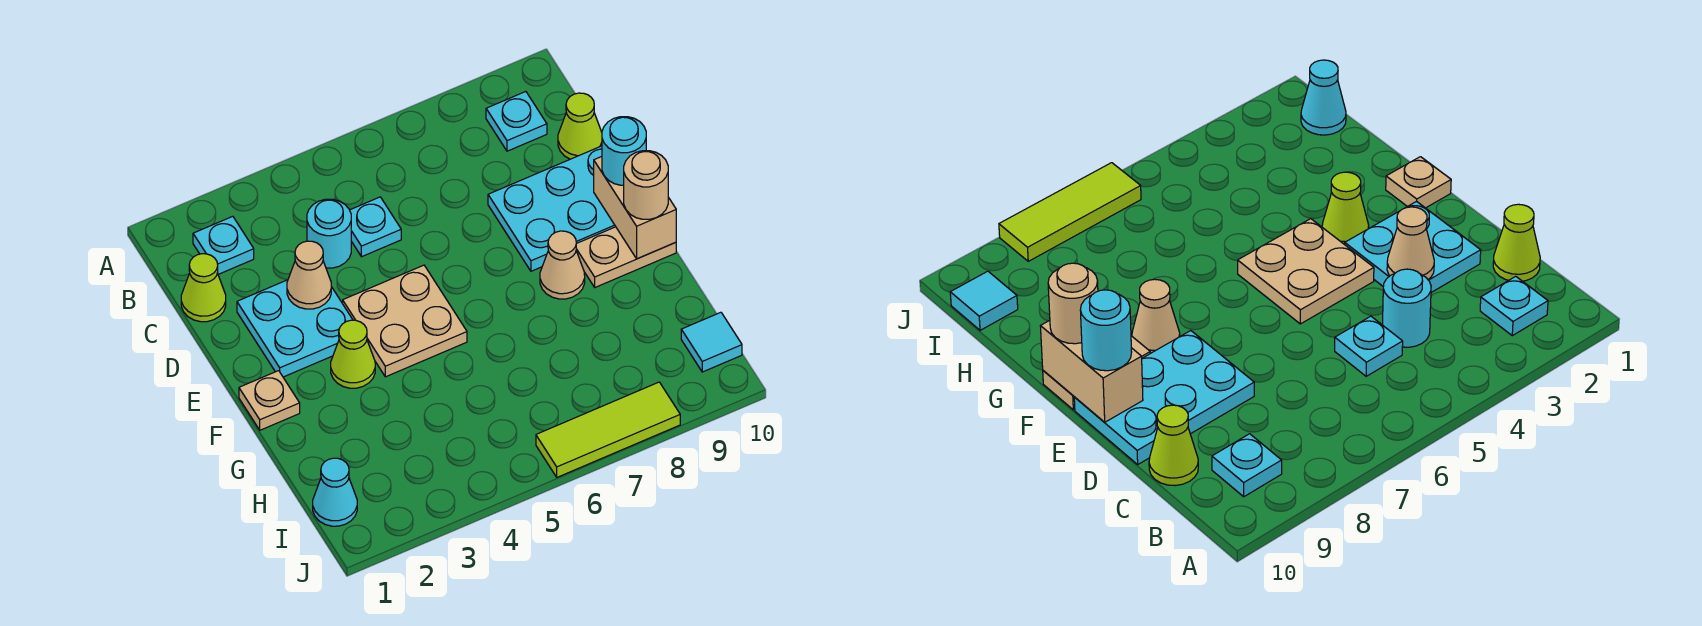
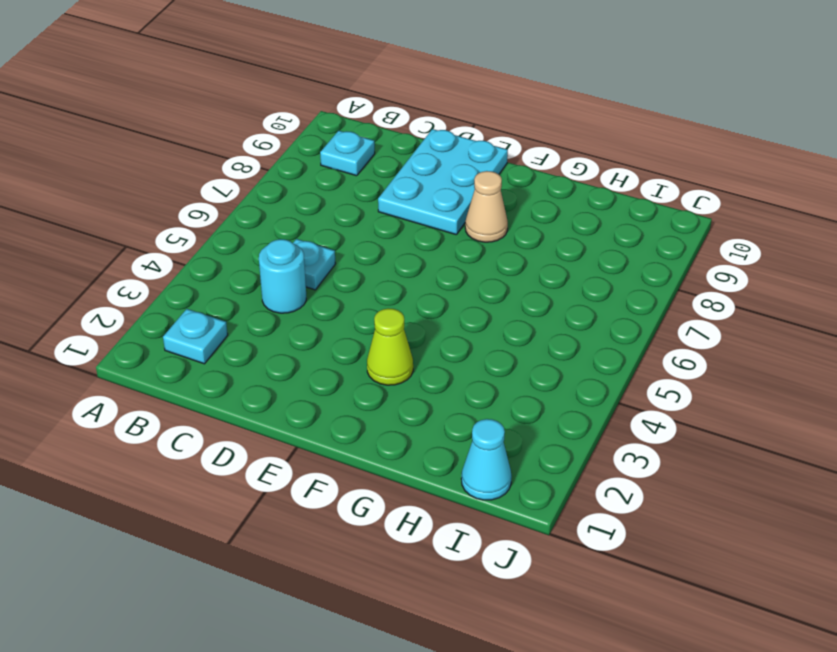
none -> lime cone C1 level 1
none -> lime cone C10 level 1
none -> cyan plate D2:E3 level 1

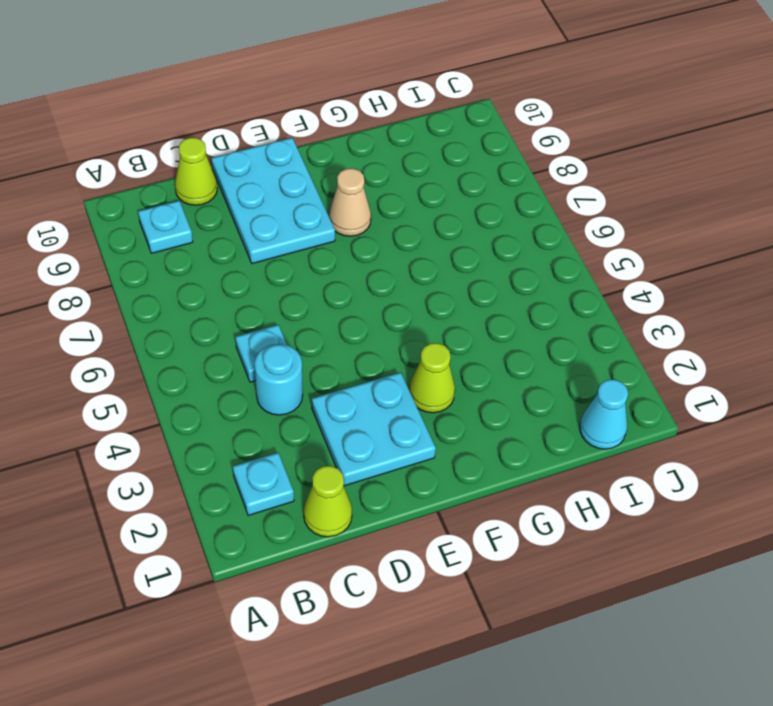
none -> tan plate E4:F5 level 1
none -> tan plate F1 level 1
none -> tan plate F9:F10 level 1

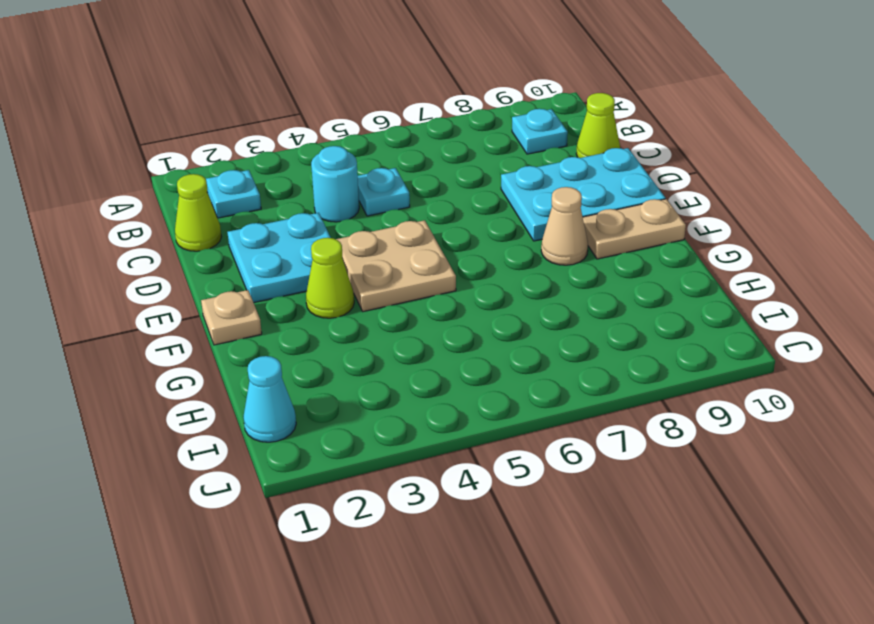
none -> cyan tile I10 level 1
none -> lime tile J6:J8 level 1
none -> tan cone D3 level 2

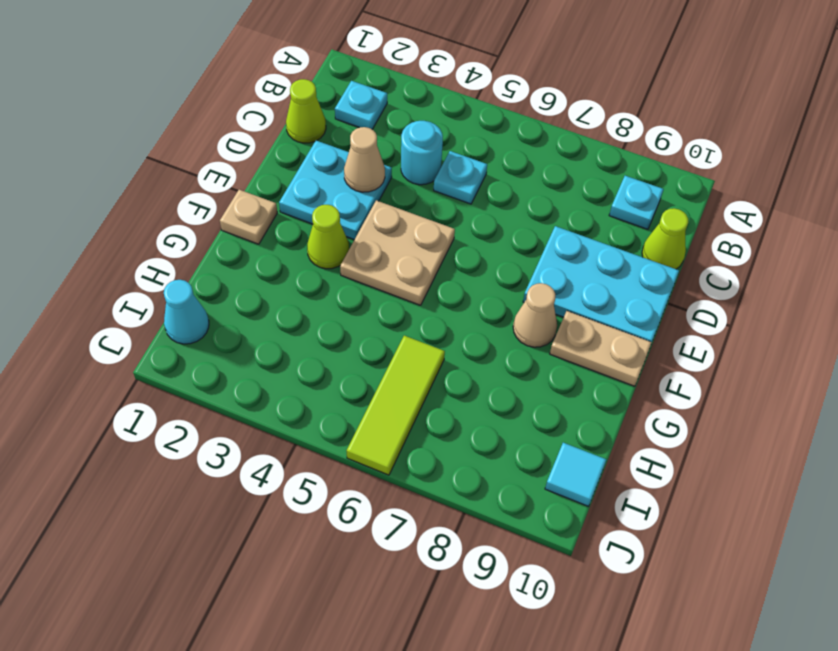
lime tile H6:J6 level 1 -> lime tile J6:J8 level 1
none -> tan brick E10:F10 level 2
none -> cyan round brick E10 level 3
none -> tan round brick F10 level 3

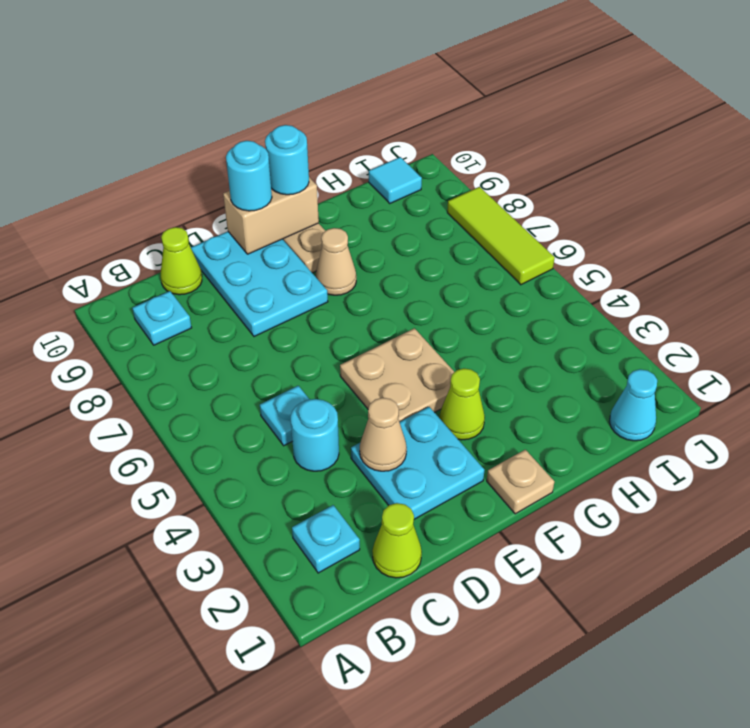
cyan round brick F10 level 3 -> tan round brick F10 level 3

